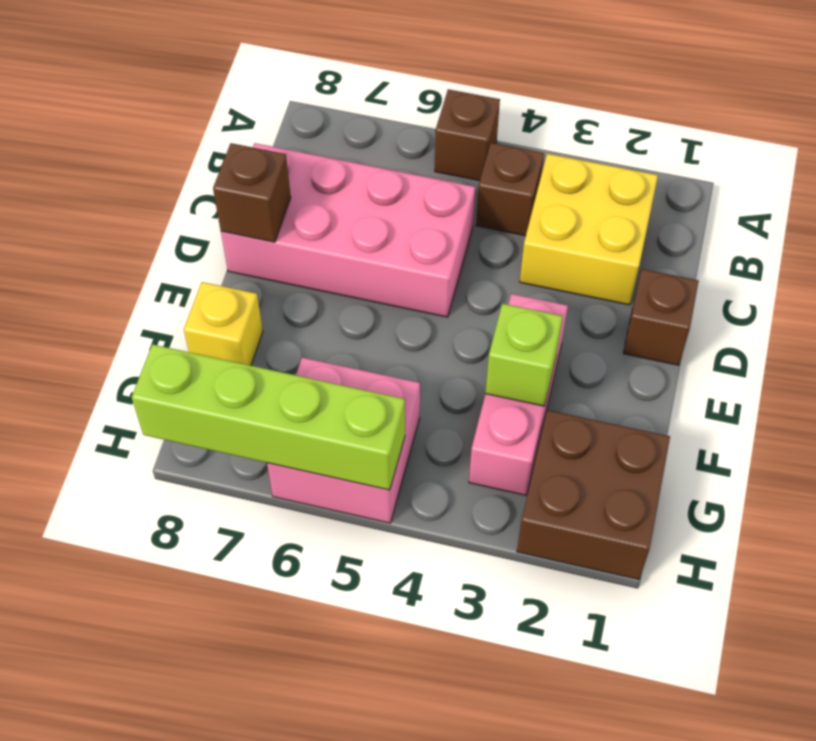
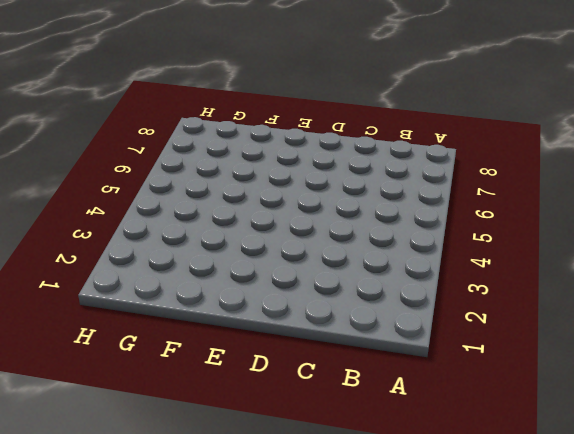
none -> brown brick A5 level 1
none -> yellow brick B2:C3 level 1
none -> brown brick B4 level 1

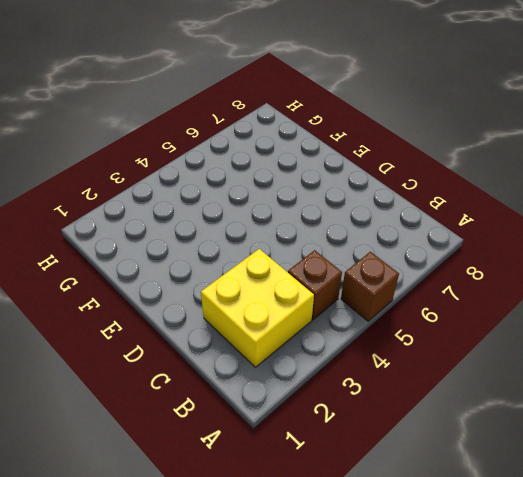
none -> pink brick C5:D8 level 1
none -> brown brick D1 level 1
none -> pink brick E3:G3 level 1

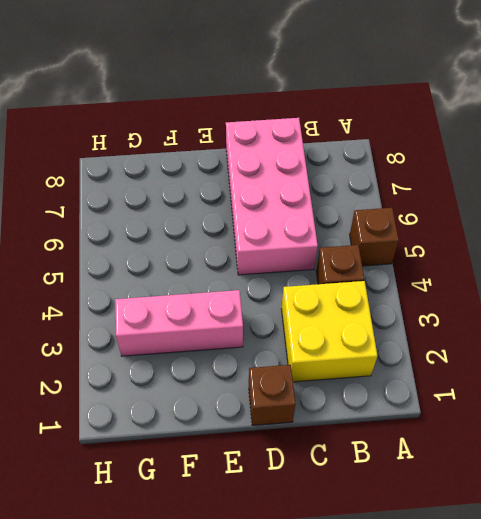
none -> yellow brick F8 level 1
none -> brown brick G1:H2 level 1
none -> pink brick G5:H6 level 1

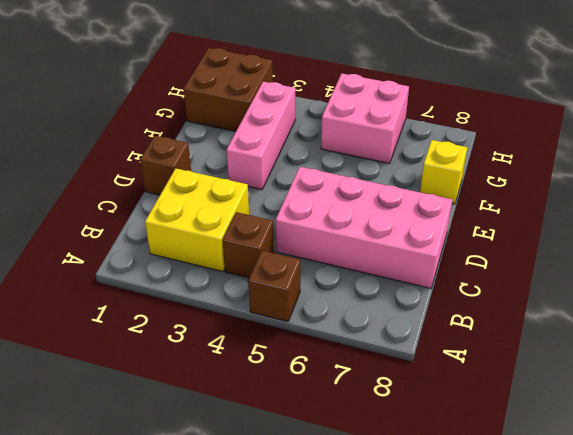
none -> brown brick D8 level 2
none -> lime brick F3 level 2
none -> lime brick H5:H8 level 2

